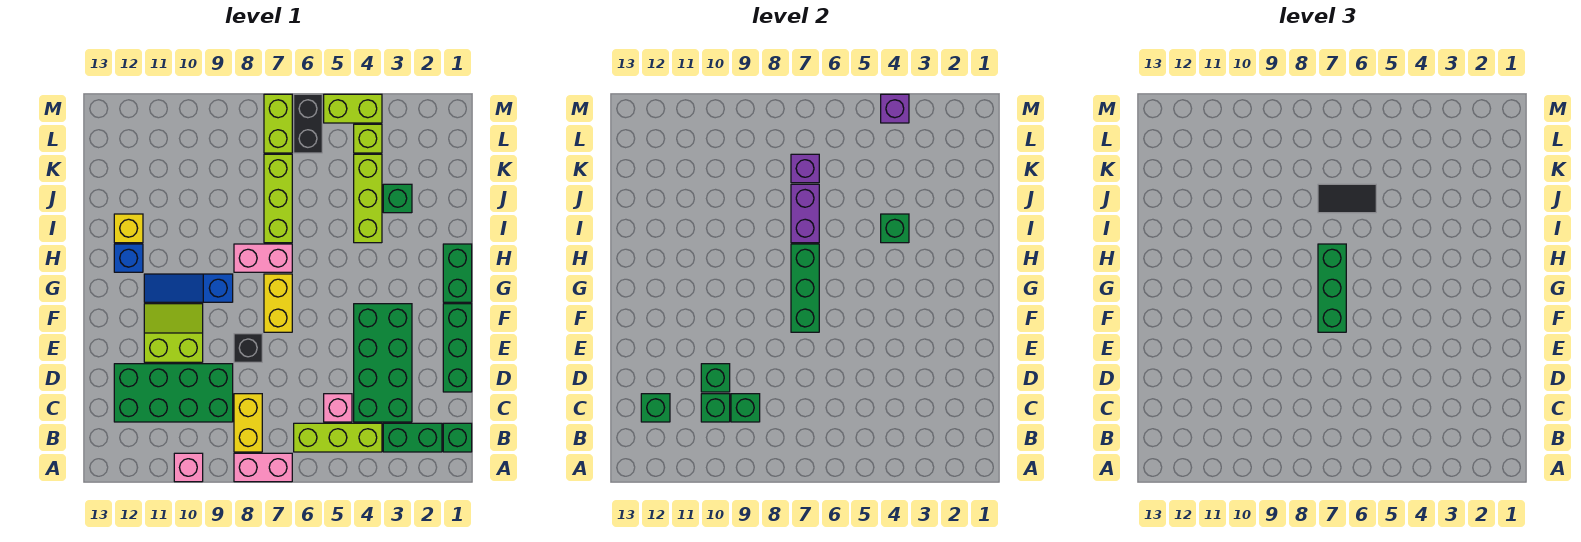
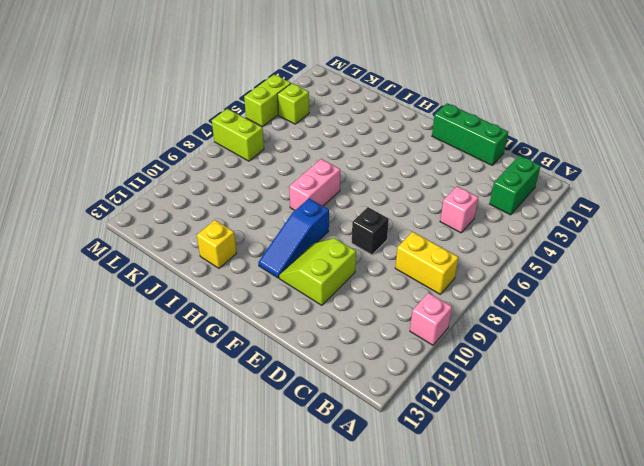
none -> pink brick A7:A8 level 1
none -> green brick B1 level 1
none -> lime brick B4:B6 level 1
none -> green brick C3:F4 level 1

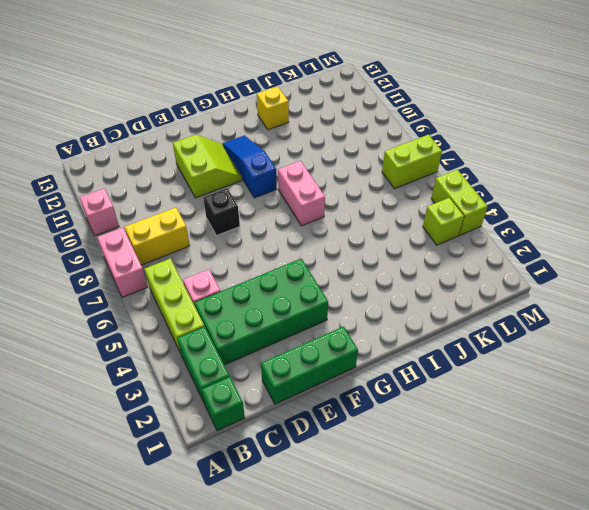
none -> green brick C9:D12 level 1
none -> yellow brick F7:G7 level 1
none -> green brick G1:H1 level 1
none -> blue brick H12 level 1

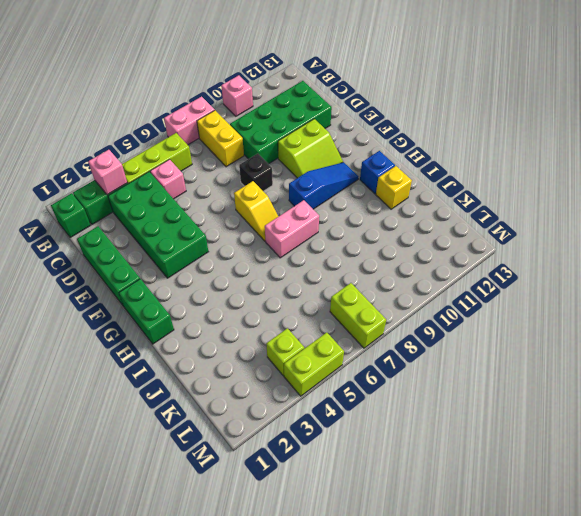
pink brick B3 level 2 -> none
yellow slope F7:G7 level 1 top F -> yellow brick F7:G7 level 1
none -> lime brick I4:K4 level 1
none -> lime brick I7:K7 level 1
none -> green brick J3 level 1
none -> black brick L6:M6 level 1

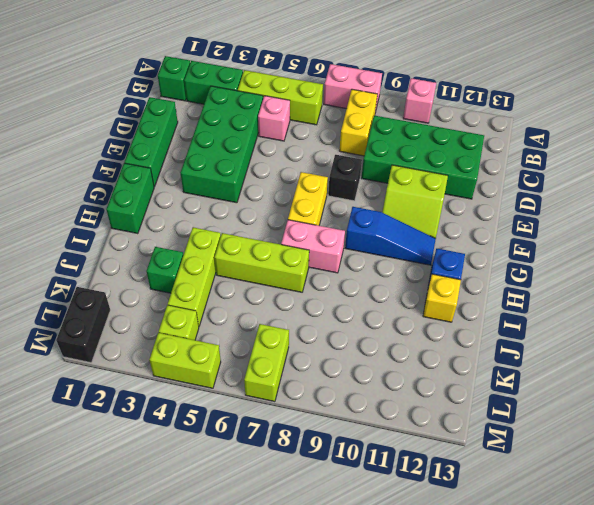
lime brick I5:I7 level 1 -> lime brick I7:K7 level 1
black brick L1:M1 level 1 -> black brick L6:M6 level 1
none -> green brick C9 level 2
none -> green brick C10 level 2
none -> green brick C12 level 2
none -> green brick D10 level 2

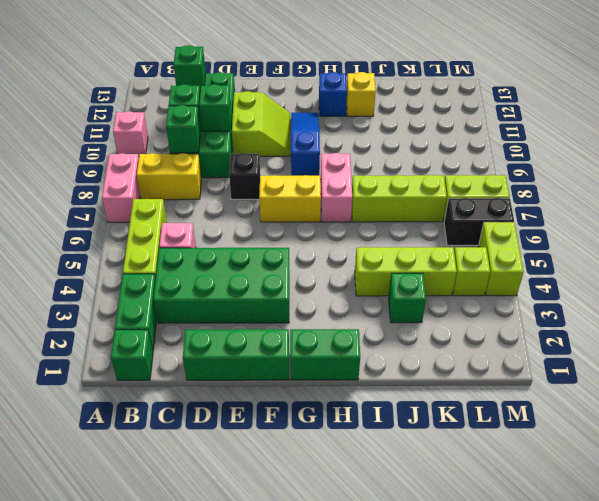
none -> green brick F7:H7 level 2
none -> green brick I4 level 2
none -> purple brick I7:J7 level 2
none -> purple brick K7 level 2

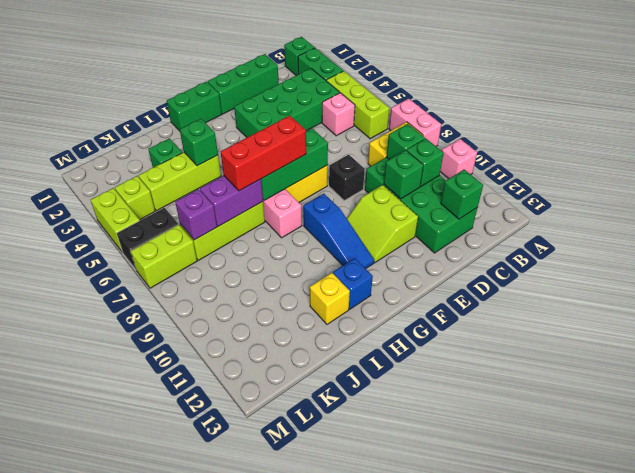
red brick G7:I7 level 3 -> green brick F7:H7 level 3
none -> purple brick M4 level 2
none -> black tile J6:J7 level 3

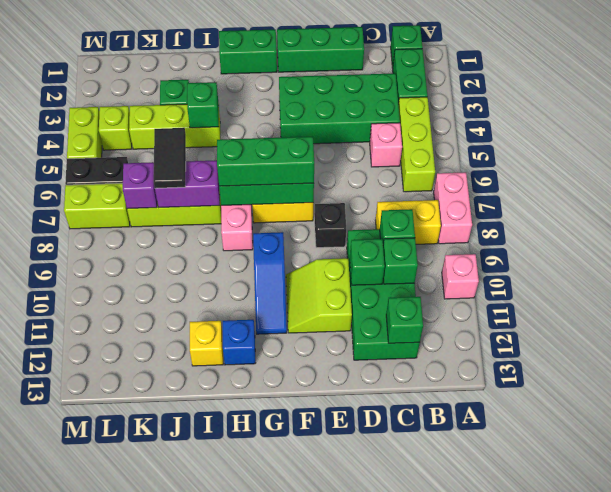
none -> purple brick M4 level 2

